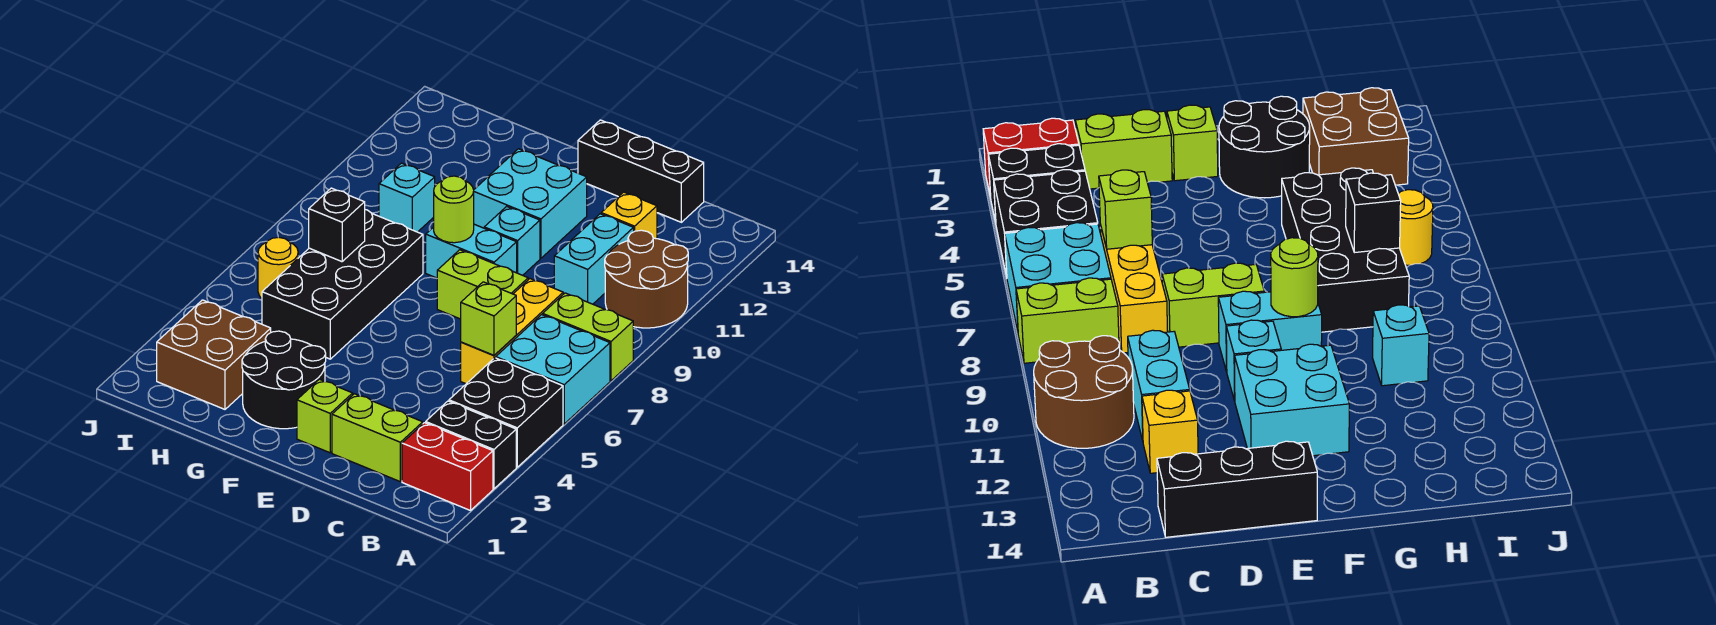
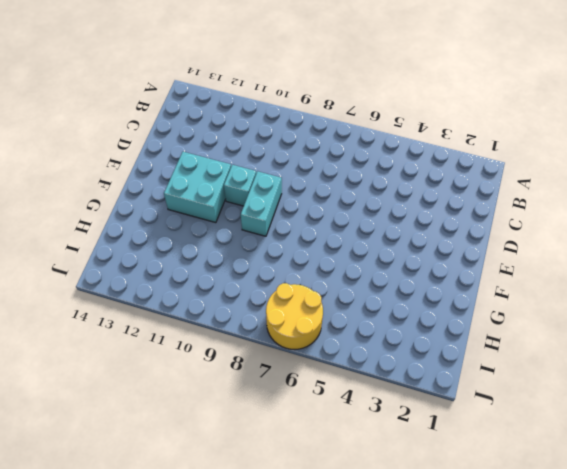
yellow round brick I6:J7 level 1 -> yellow round brick I6 level 1
none -> red brick A2:B2 level 1
none -> black brick A3:B3 level 1
none -> black brick A4:B5 level 1

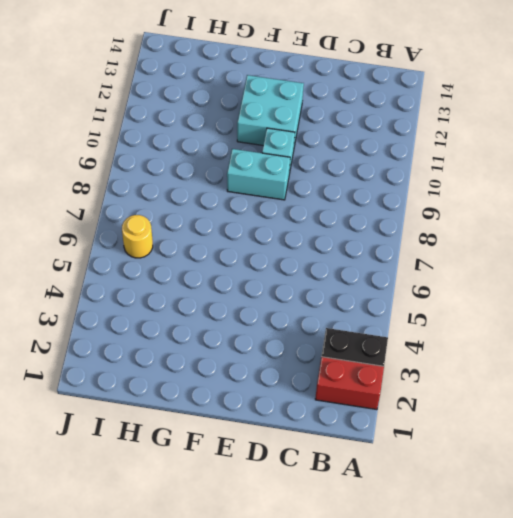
none -> black brick A4:B5 level 1
none -> cyan brick A6:B7 level 1
none -> lime brick A8:B8 level 1

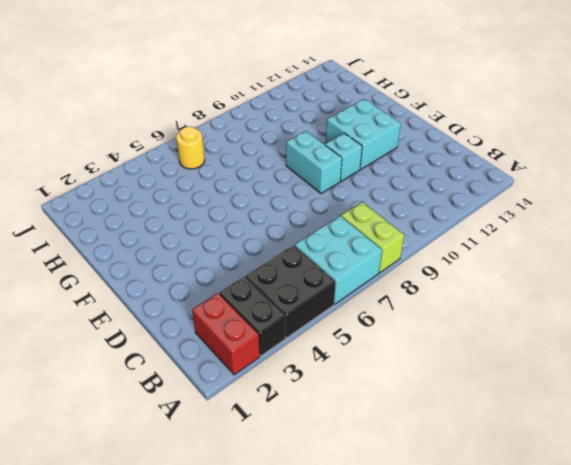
none -> brown round brick A10:B11 level 1
none -> lime brick C2:D2 level 1
none -> yellow brick C6:C8 level 1

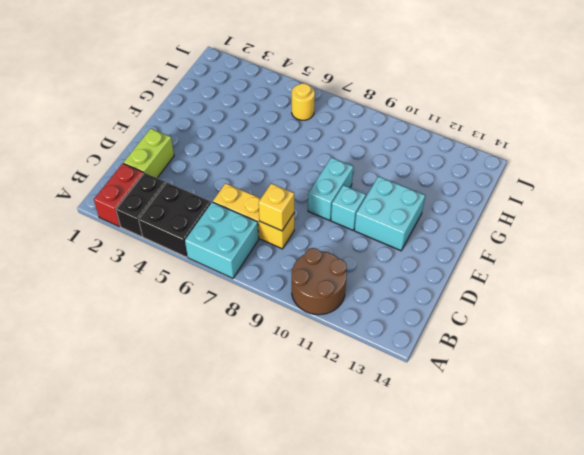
yellow brick C8 level 2 -> yellow brick C12 level 1
none -> lime brick A8:B8 level 1
none -> cyan brick C10:C11 level 1
none -> black brick C14:E14 level 1

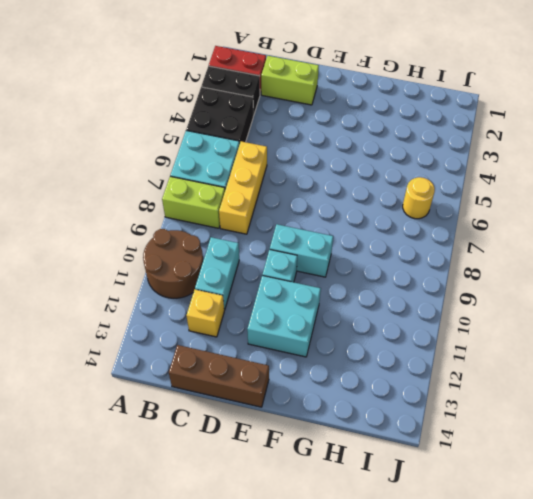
brown brick C14:E14 level 1 -> black brick C14:E14 level 1
none -> lime brick D8:E8 level 1
none -> lime brick E2 level 1
none -> black round brick F2:G3 level 1

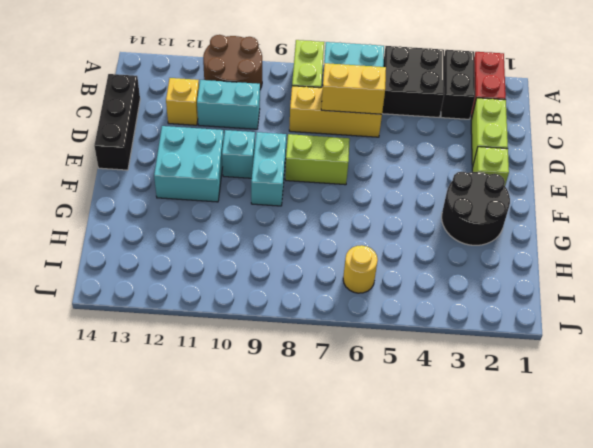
yellow brick C6:C7 level 2 -> lime brick C6 level 2
lime brick E7:E8 level 1 -> lime brick D8:E8 level 1
none -> black brick G5:H8 level 1
none -> brown brick H2:I3 level 1
none -> cyan brick H10 level 1

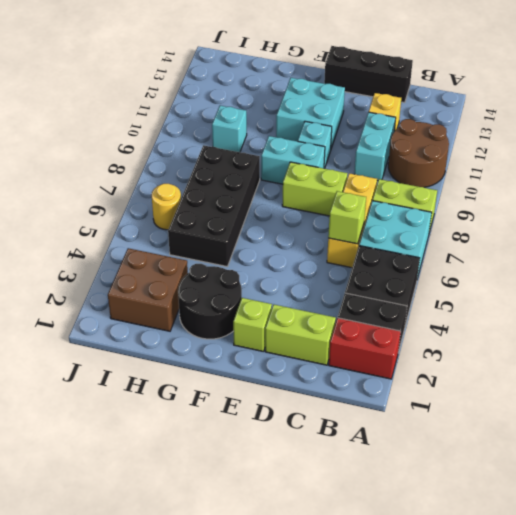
none -> lime round brick F9 level 2
none -> black brick H7 level 2

